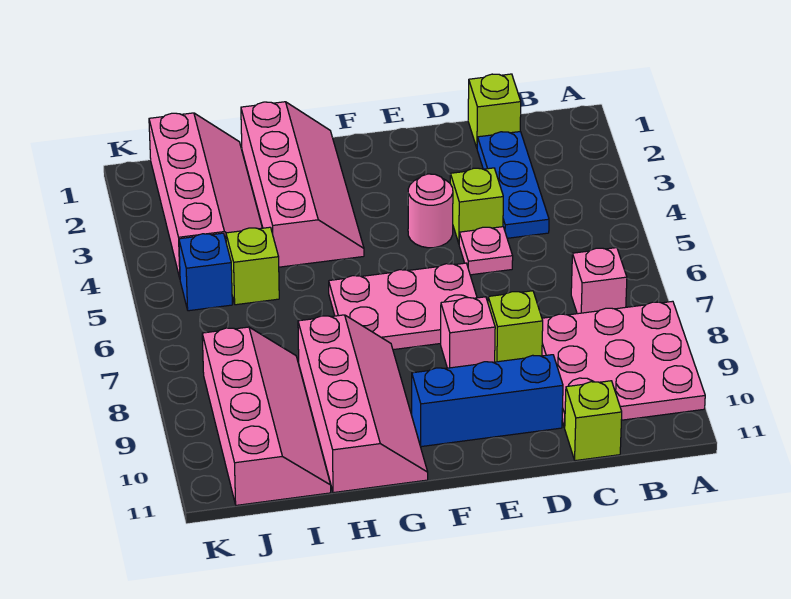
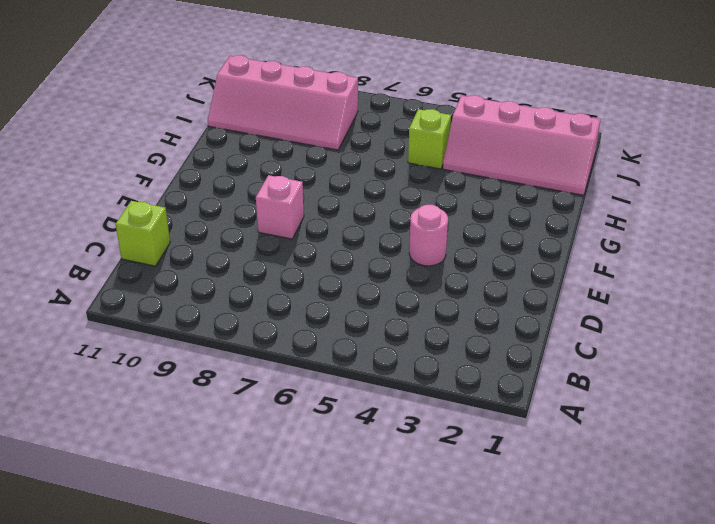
none -> pink plate A8:C10 level 1
none -> pink brick B7 level 1
none -> lime brick C1 level 1

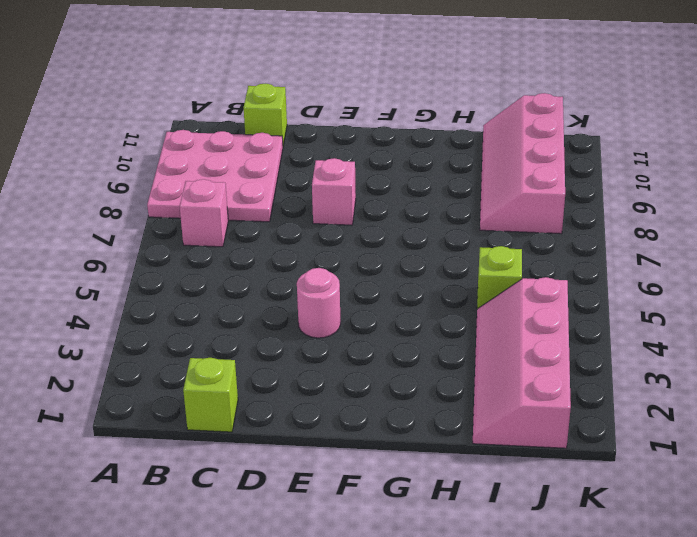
none -> blue plate C2:C4 level 1
none -> lime brick D4 level 1
none -> pink plate D5 level 1

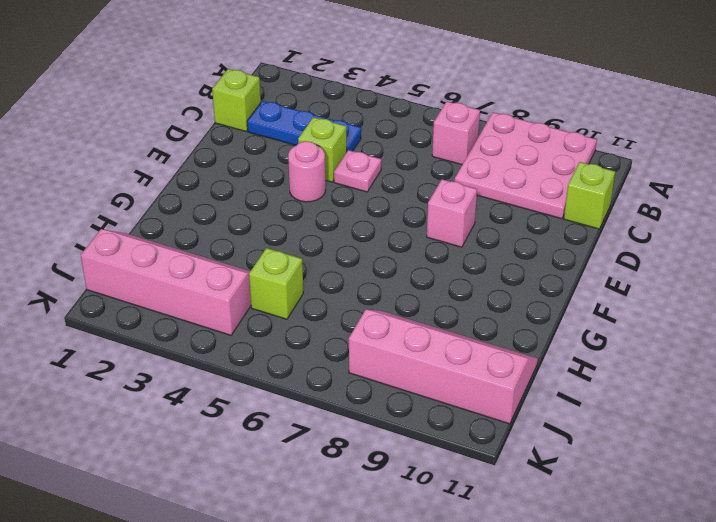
none -> lime brick D8 level 1
none -> blue brick D10:F10 level 1
none -> pink plate E6:G7 level 1

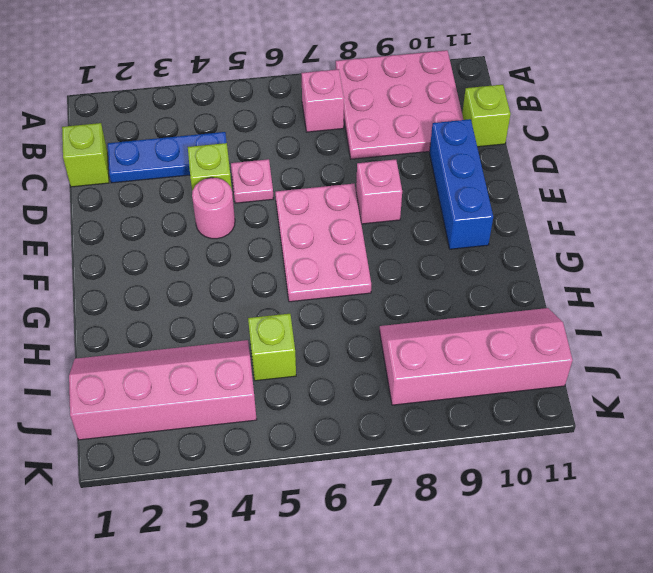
none -> lime brick D8 level 1
none -> pink slope G1:H4 level 1 top H
none -> pink slope G8:H11 level 1 top H

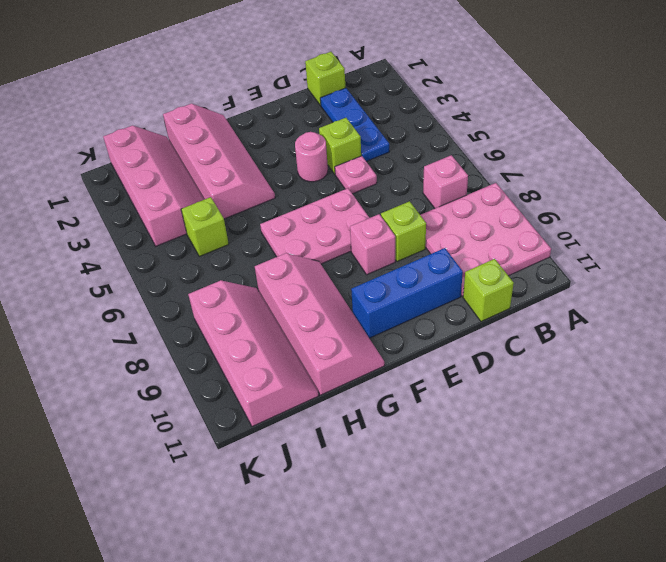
none -> blue brick J5 level 1

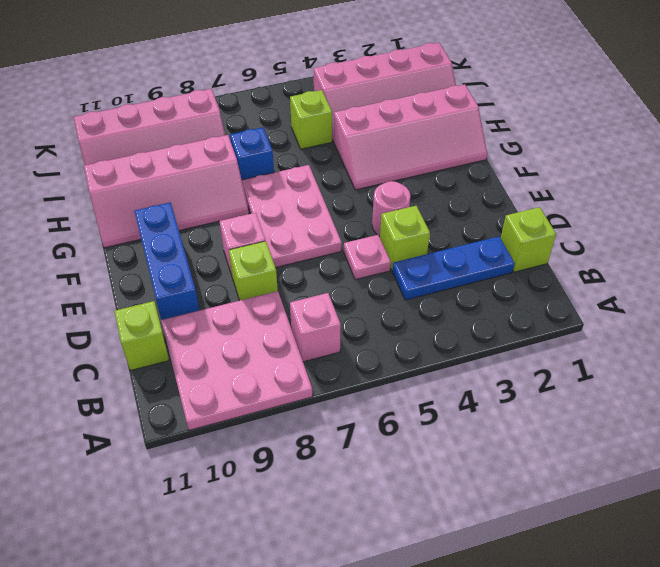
blue brick H7 level 1 -> blue brick J5 level 1

